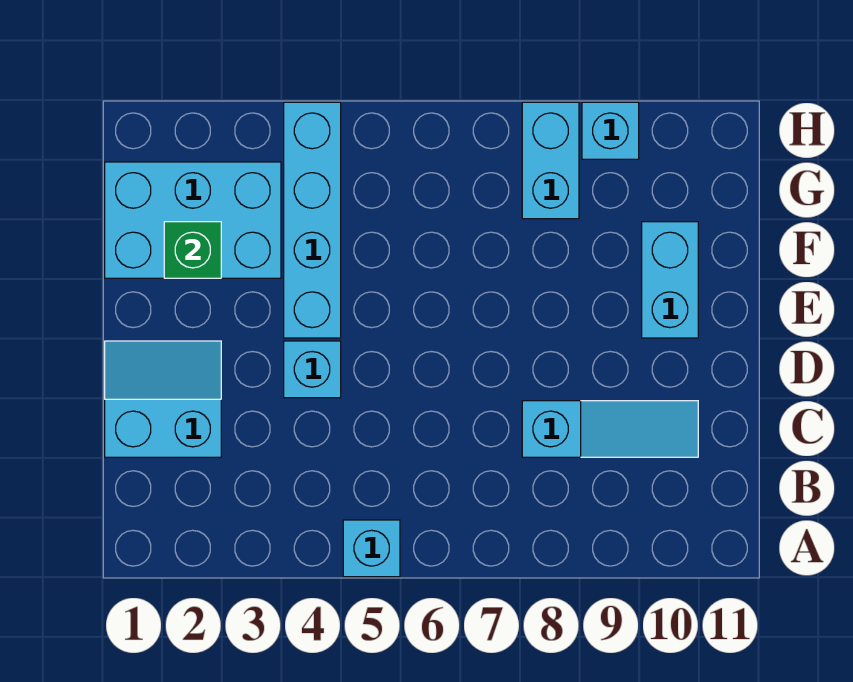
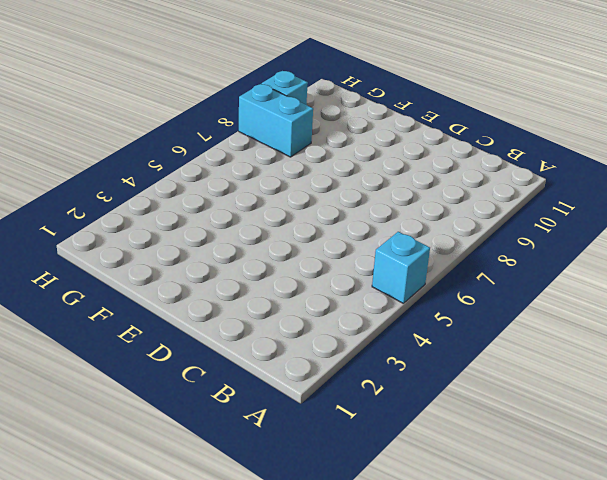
none -> cyan slope C1:D2 level 1 top C
none -> cyan slope C8:C10 level 1 top 8

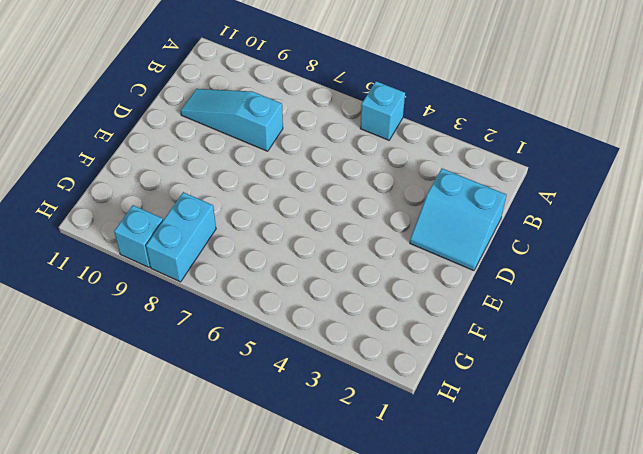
none -> cyan brick D4 level 1
none -> cyan brick E4:H4 level 1

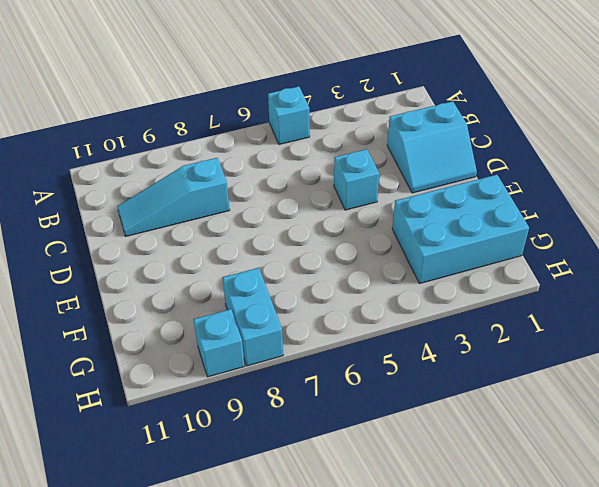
none -> cyan brick E4:H4 level 1
none -> cyan brick E10:F10 level 1

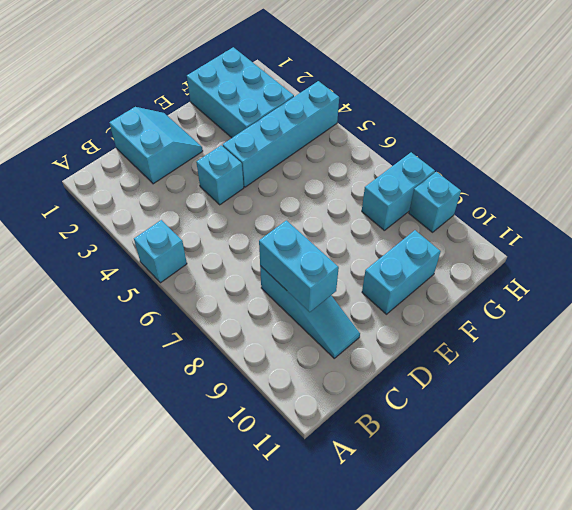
cyan brick C8:C9 level 2 -> none
none -> green brick F2 level 2

